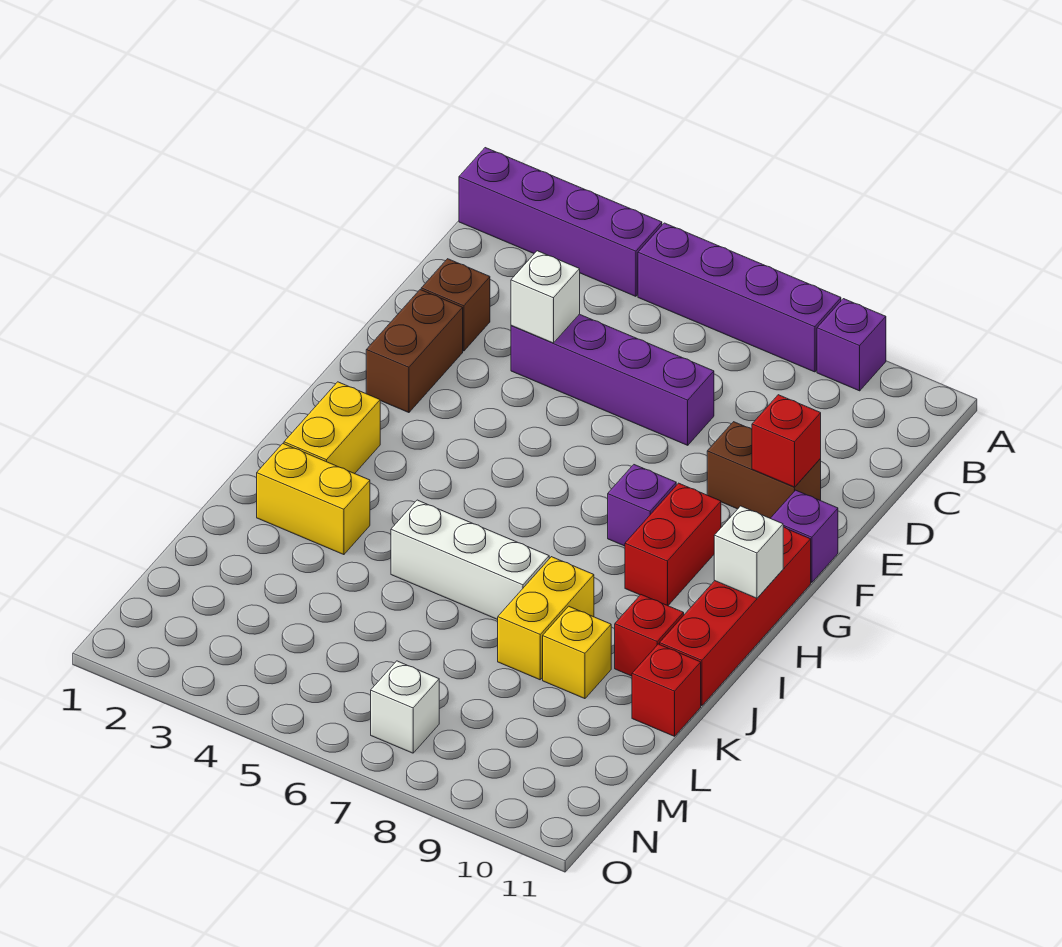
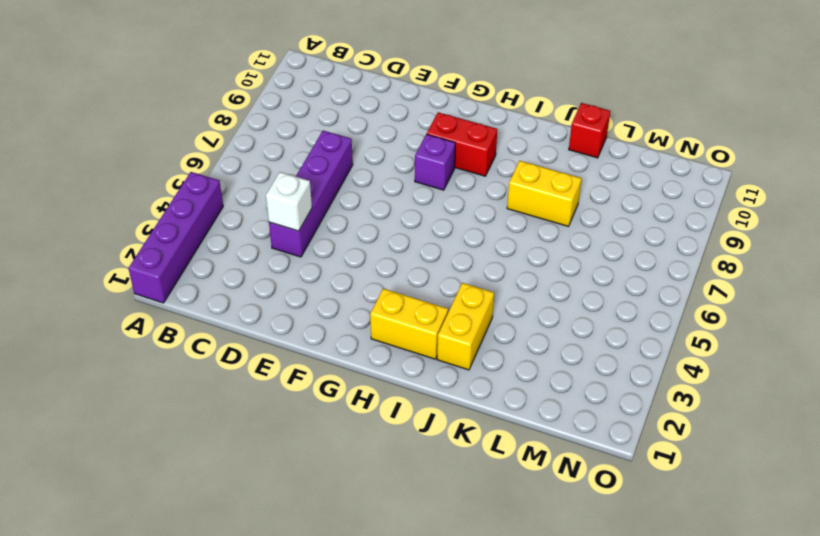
none -> purple brick A5:A8 level 1
none -> purple brick A9 level 1
none -> brown brick D2 level 1

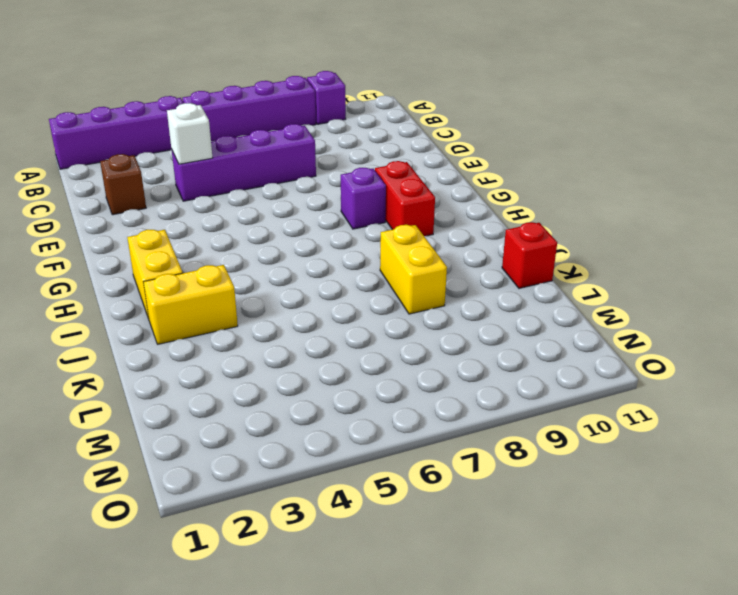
none -> brown brick E2:F2 level 1
none -> brown brick E9:E10 level 1
none -> purple brick F11 level 1

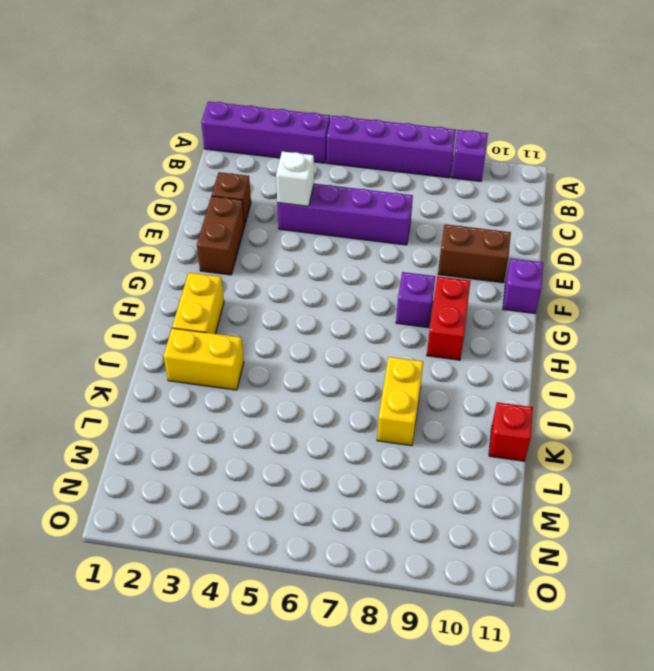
none -> red brick G11:J11 level 1
none -> white brick J5:J7 level 1
none -> red brick J10 level 1

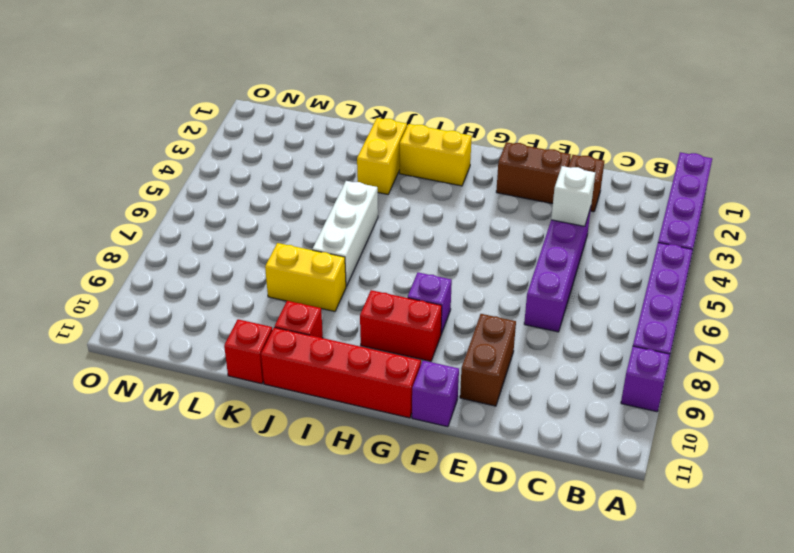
none -> yellow brick K9 level 1
none -> white brick N7 level 1
none -> red brick E10 level 2

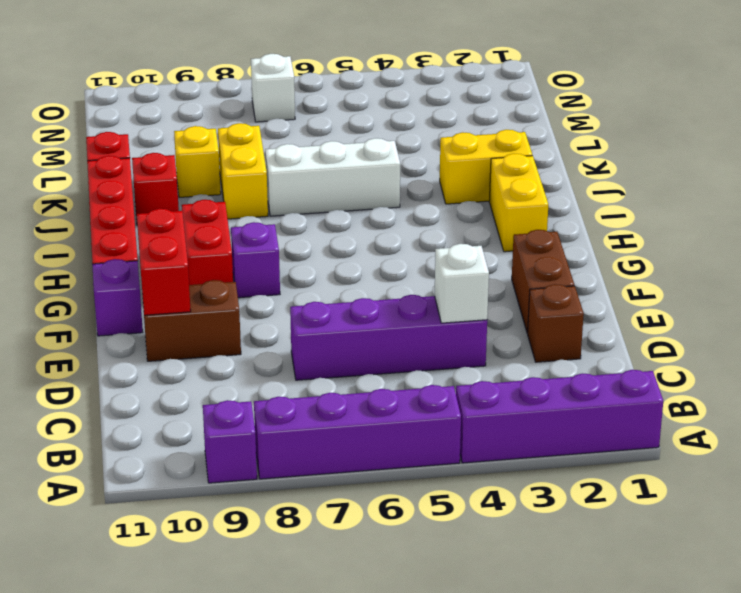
red brick E10:F10 level 2 -> red brick E10 level 2
none -> white brick H11 level 2

